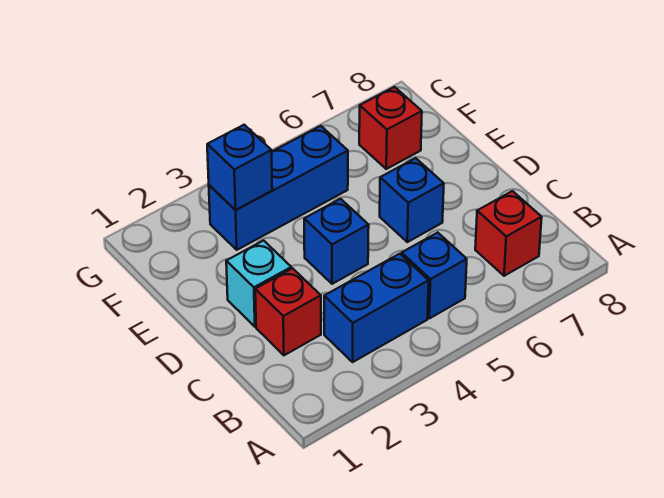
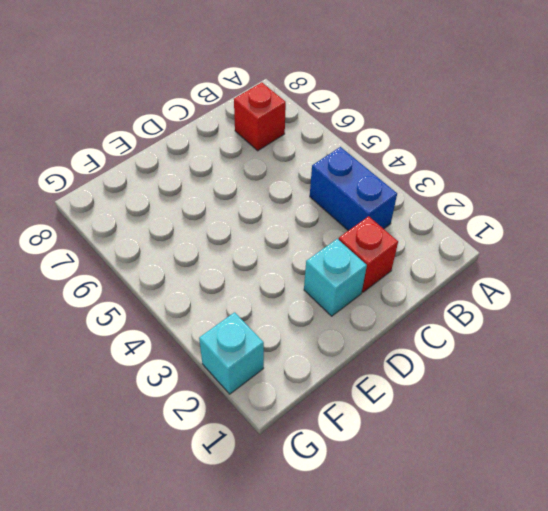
cyan brick G2 level 1 -> none
none -> blue brick B5 level 1
none -> blue brick D4 level 1

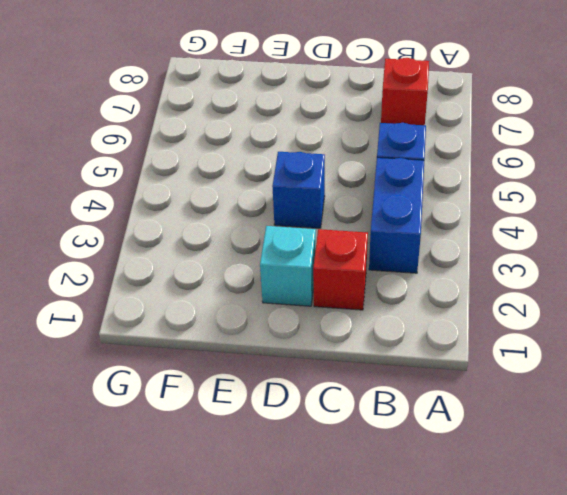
none -> blue brick D6 level 1
none -> blue brick F3:F5 level 1

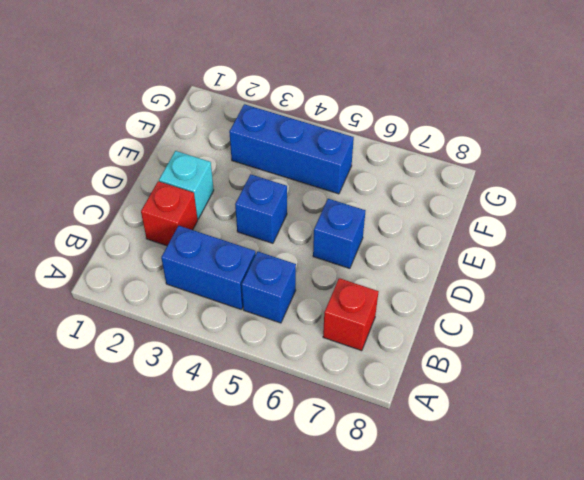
none -> red brick F7 level 1
none -> blue brick F3 level 2

